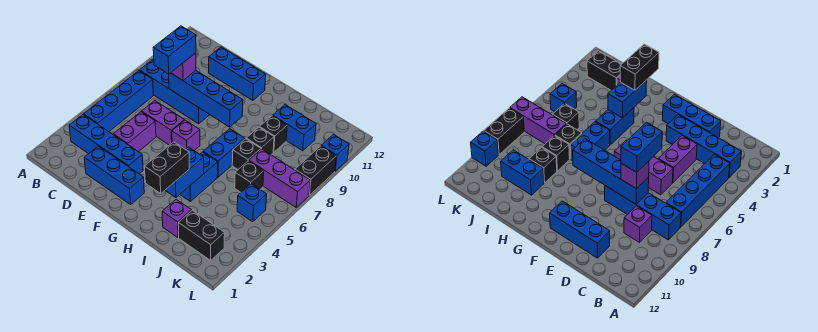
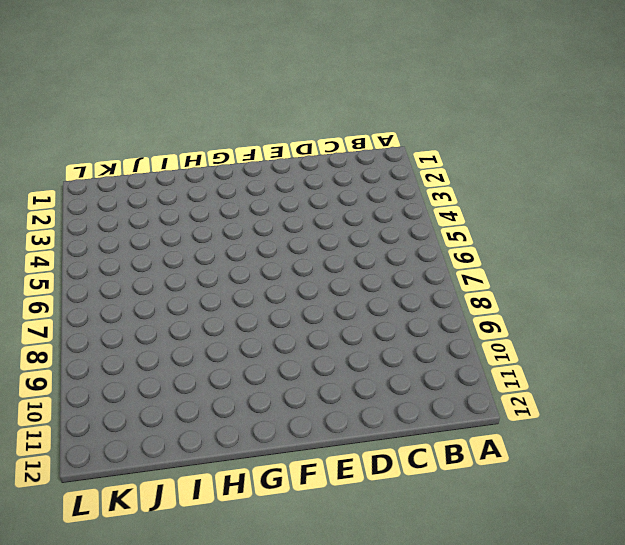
none -> blue brick B3:E3 level 1
none -> blue brick B4:B7 level 1
none -> blue brick B8:E8 level 1

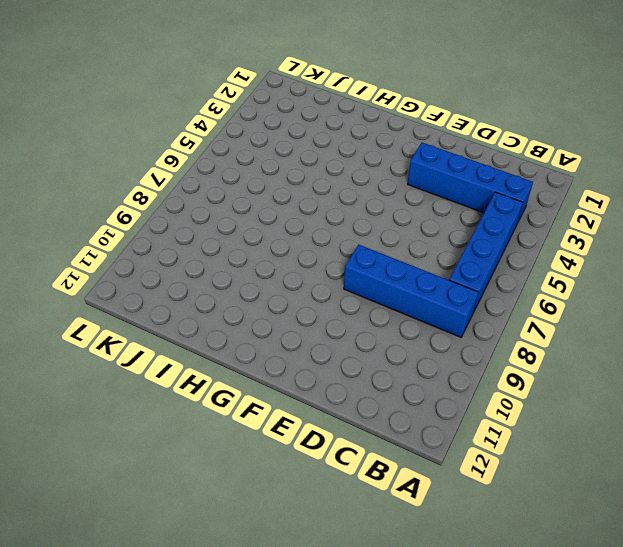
none -> purple brick C9 level 1
none -> blue brick D2:F2 level 1
none -> purple brick D4:D5 level 1

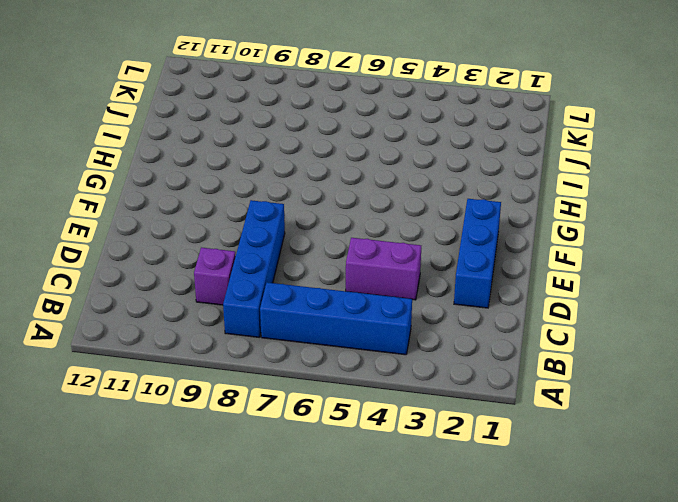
none -> blue brick B3:E3 level 1
none -> purple brick D6:E6 level 1
none -> blue brick D11:F11 level 1

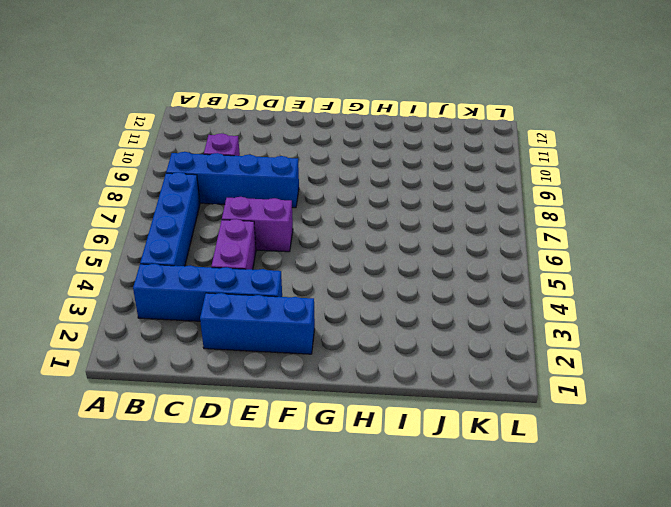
none -> blue brick D11:F11 level 1
none -> purple brick F6 level 1
none -> blue brick H4:H5 level 1

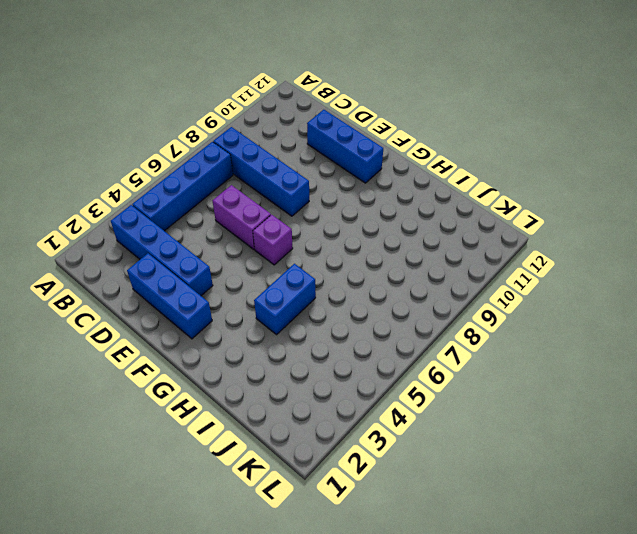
none -> purple brick C9 level 1
none -> purple brick D4:D5 level 1
none -> blue brick H6:H7 level 1

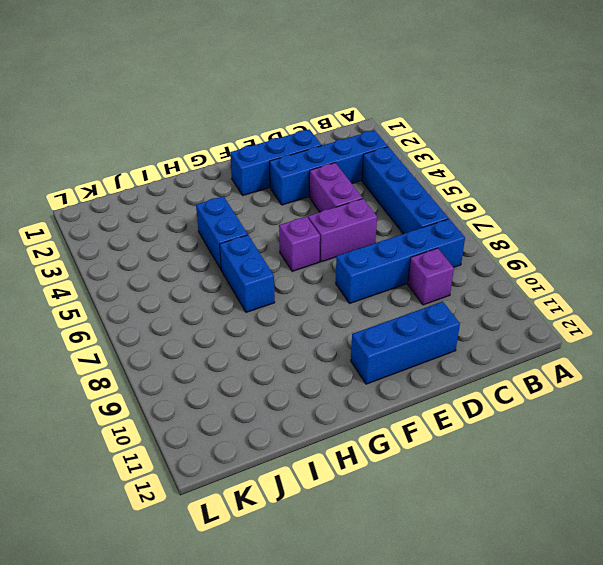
none -> purple brick I2 level 1
none -> black brick I7 level 1
none -> black brick I8 level 1

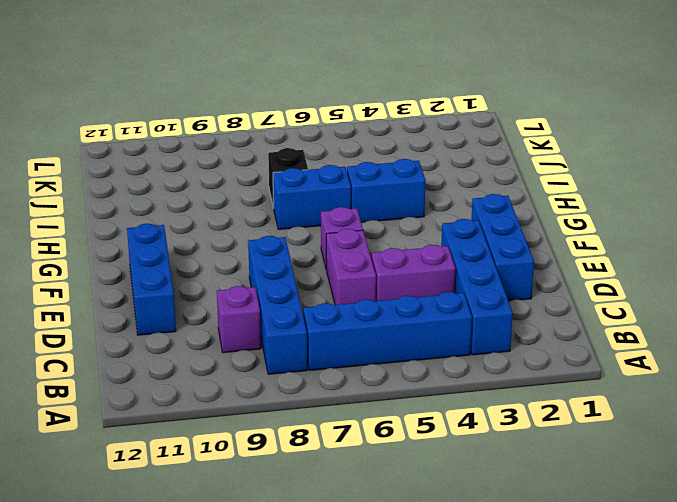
none -> purple brick I2 level 1
none -> black brick I8 level 1
none -> black brick I9 level 1

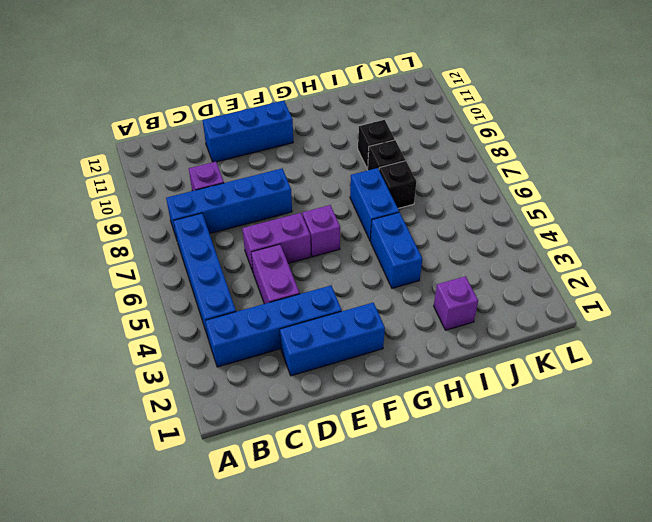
none -> blue brick I10:J10 level 1
none -> black brick J2:K2 level 1
none -> black brick J6 level 1

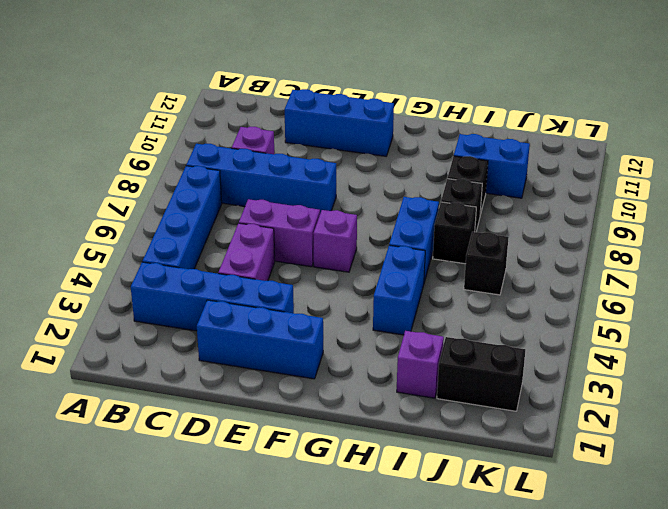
none -> purple brick J7:L7 level 1
none -> blue brick K5 level 1
none -> black brick L8:L9 level 1

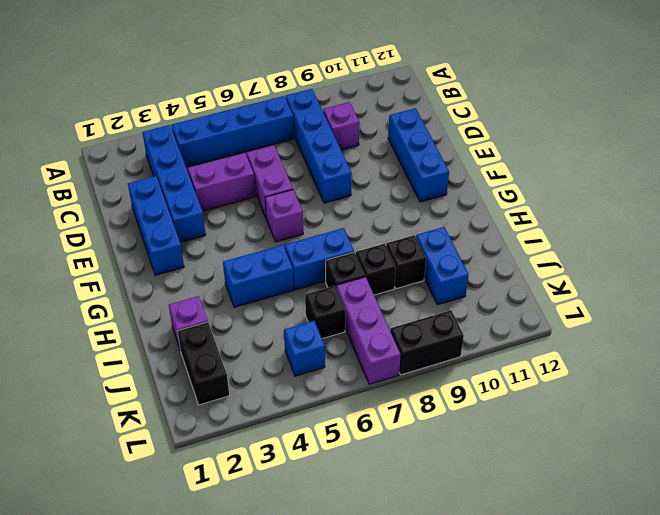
none -> blue brick L10 level 1
none -> blue brick D8:G8 level 2
none -> blue brick H3:H4 level 2

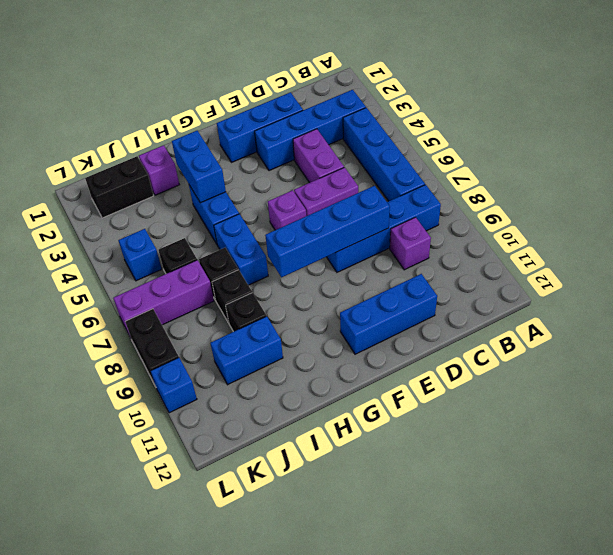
none -> purple brick D8 level 3
none -> black brick H2:H3 level 3
none -> blue brick D7:D8 level 4

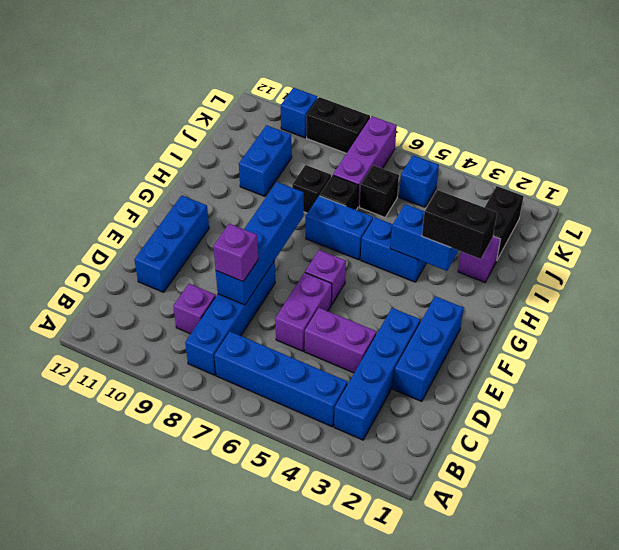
none -> black brick I9 level 1
none -> blue brick D7:D8 level 4

